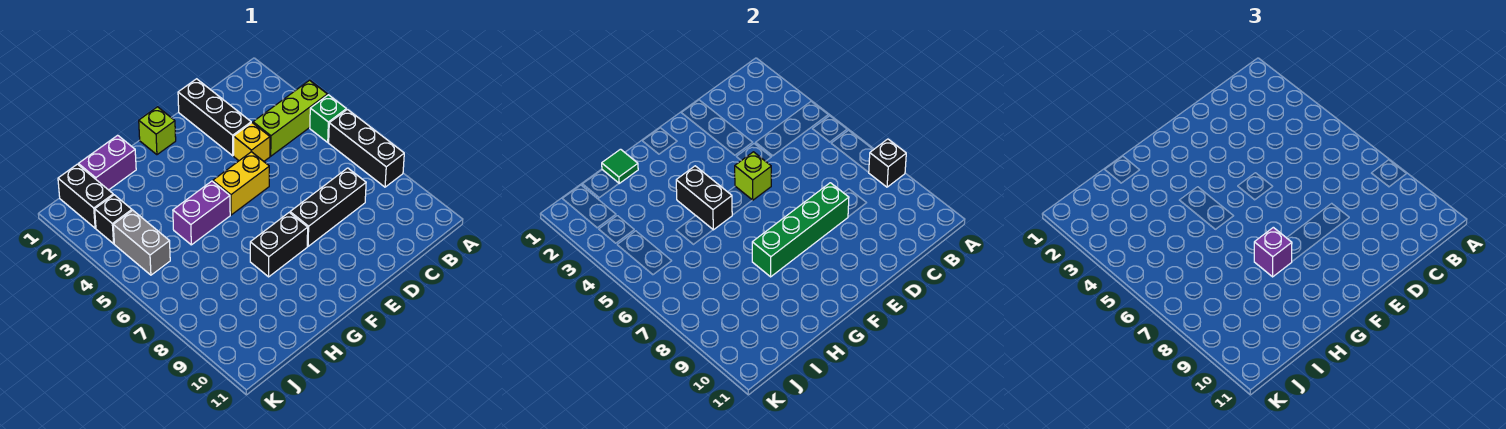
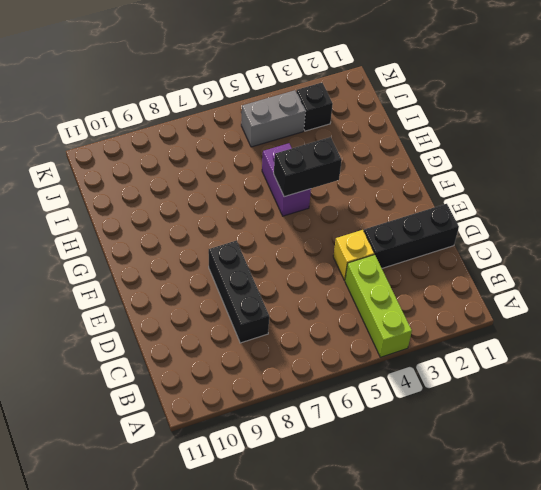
none -> green brick A5 level 1
none -> black brick A6:A8 level 1
none -> yellow brick E5:F5 level 1

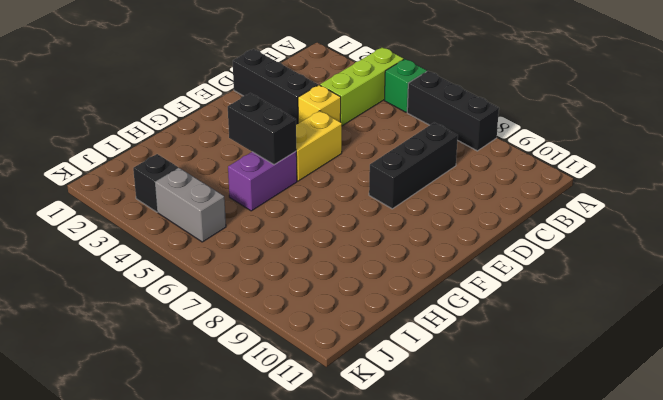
none -> lime brick F1 level 1
none -> black brick F8:G8 level 1
none -> purple brick H1:I1 level 1

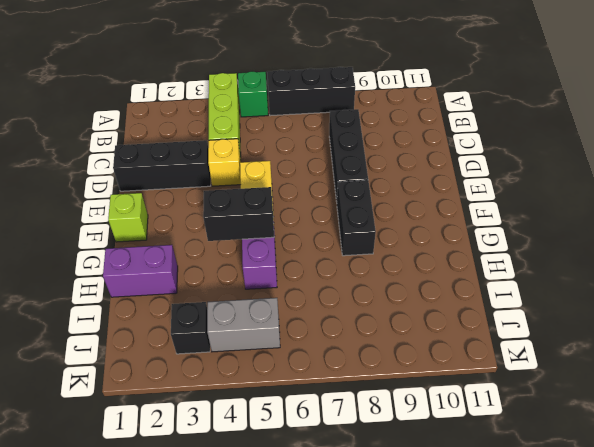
purple brick H1:H2 level 1 -> purple brick H1:I1 level 1
none -> black brick J1:J2 level 1
none -> black brick A8 level 2
none -> green brick D8:G8 level 2

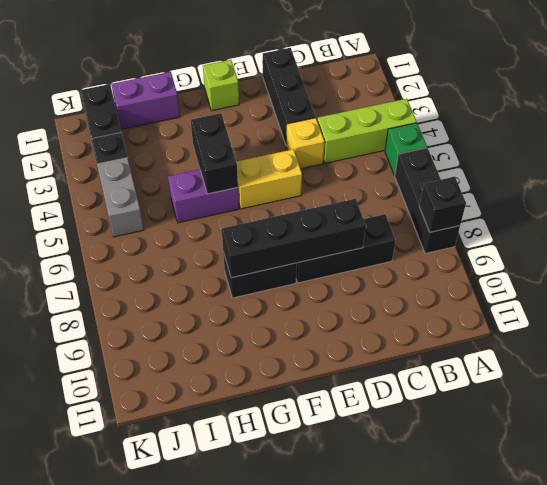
black brick D8:G8 level 2 -> green brick D8:G8 level 2
none -> lime brick E5 level 2
none -> green tile H1 level 2
none -> purple brick G8 level 3

